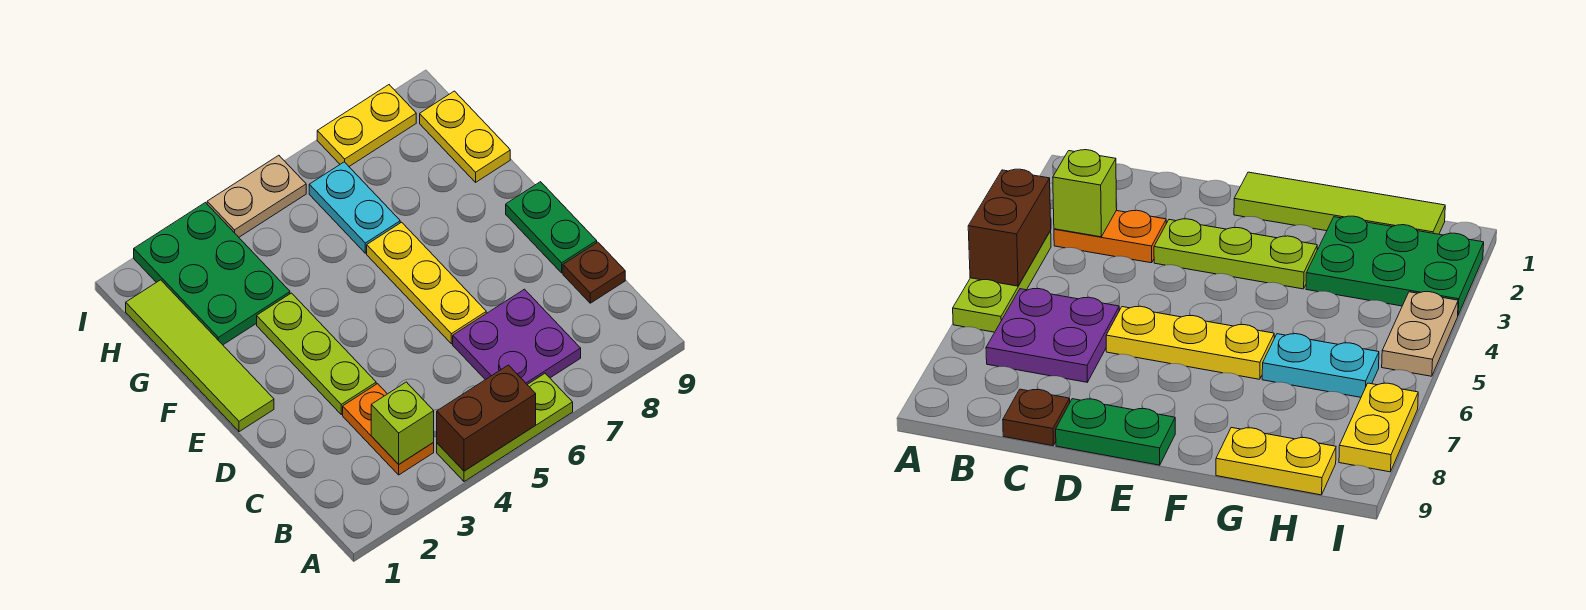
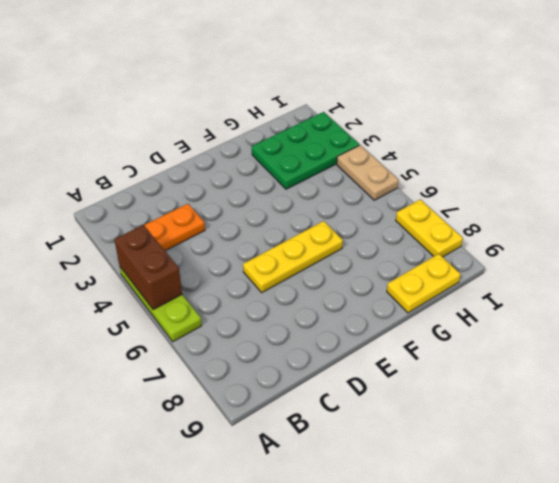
none -> purple plate B6:C7 level 1
none -> brown plate C9 level 1
none -> lime plate D3:F3 level 1

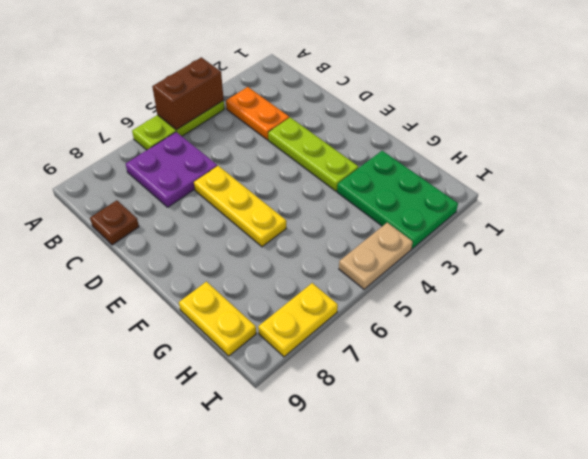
none -> green plate D9:E9 level 1
none -> lime tile E1:H1 level 1
none -> cyan plate G6:H6 level 1

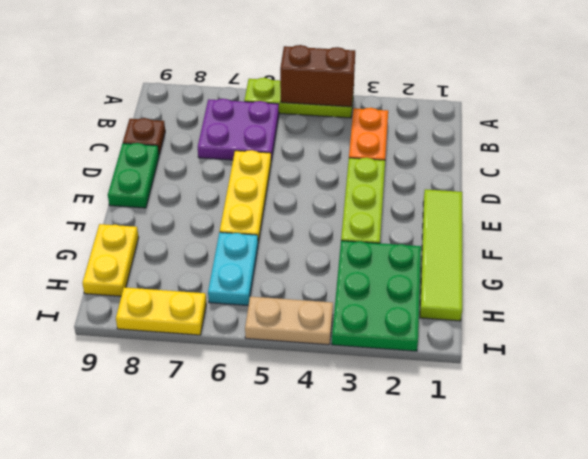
none -> lime brick B3 level 2

